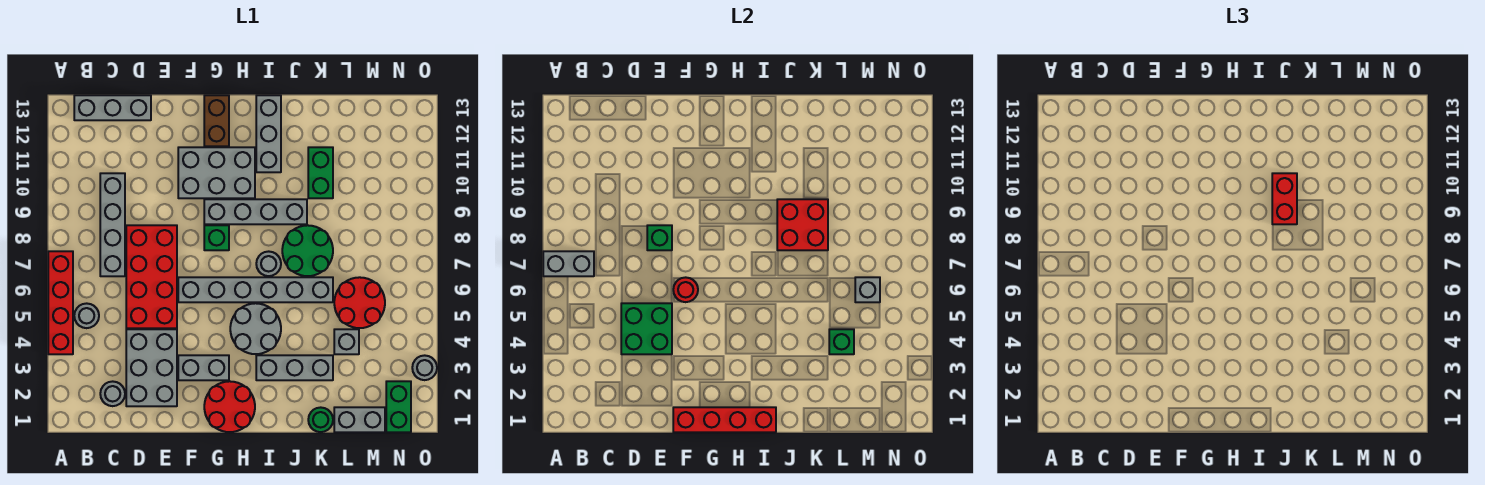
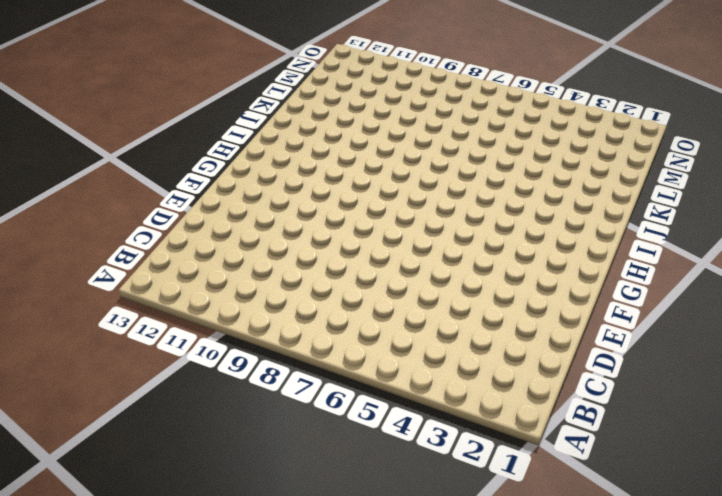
none -> red brick A4:A7 level 1
none -> grey round brick B5 level 1
none -> grey brick B13:D13 level 1
none -> grey round brick C2 level 1

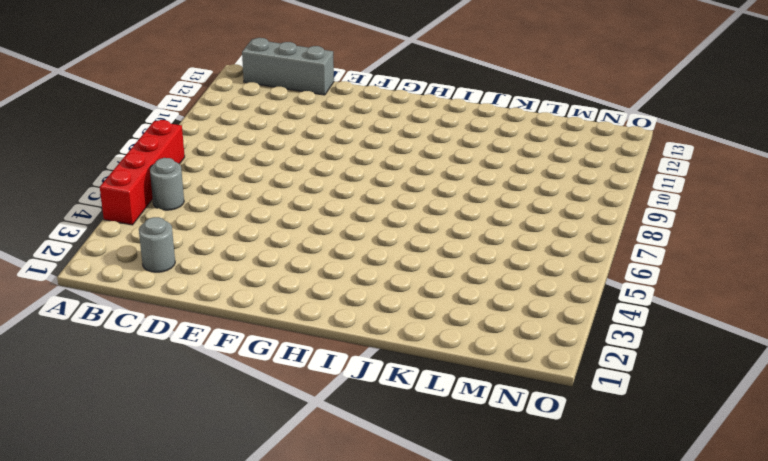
none -> grey brick C7:C10 level 1
none -> grey brick D2:E4 level 1
none -> red brick D5:E8 level 1
none -> grey brick F3:G3 level 1

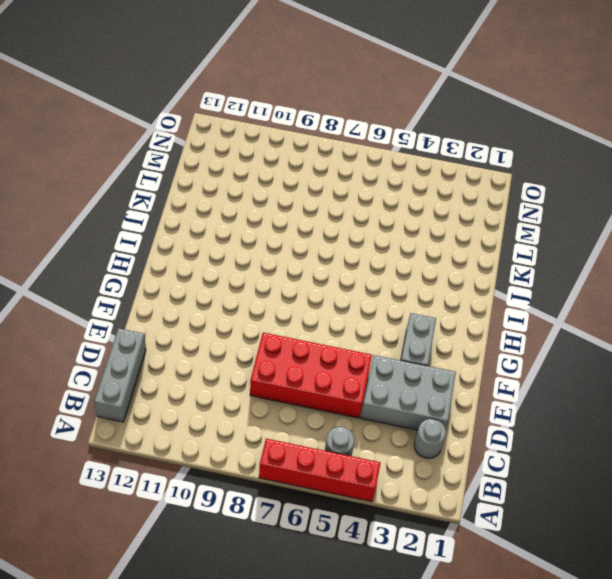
none -> grey brick C7:C10 level 1
none -> grey brick F6:K6 level 1
none -> grey brick F10:H11 level 1
none -> red round brick G1:H2 level 1

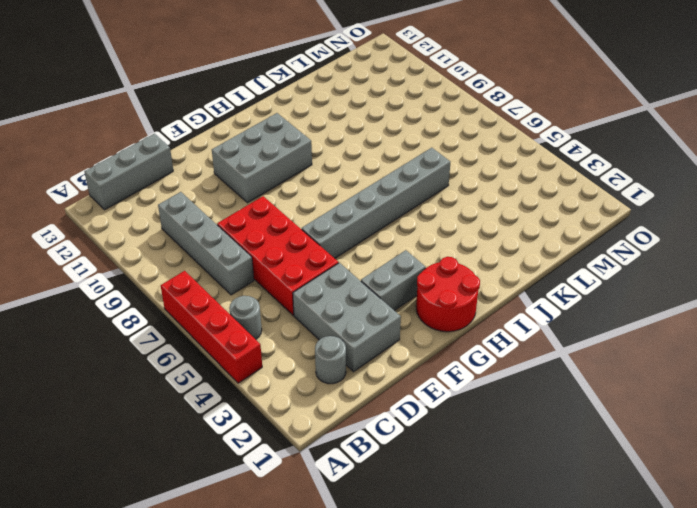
none -> green brick G8 level 1
none -> grey brick G9:J9 level 1
none -> brown brick G12:G13 level 1
none -> grey round brick H4:I5 level 1

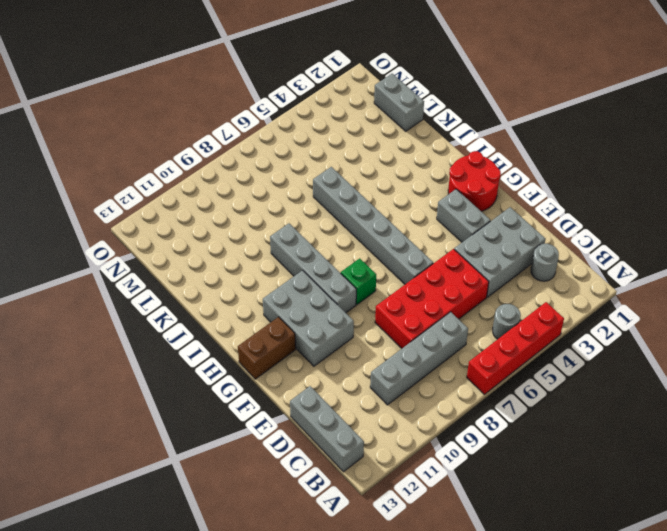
none -> grey round brick H4:I5 level 1
none -> grey brick I3:K3 level 1
none -> grey round brick I7 level 1
none -> grey brick I11:I13 level 1

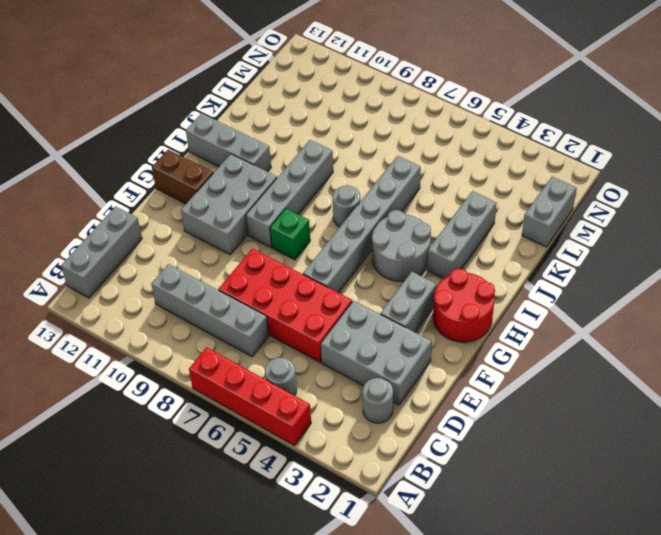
none -> green round brick J7:K8 level 1
none -> green round brick K1 level 1
none -> green brick K10:K11 level 1
none -> grey brick L4 level 1

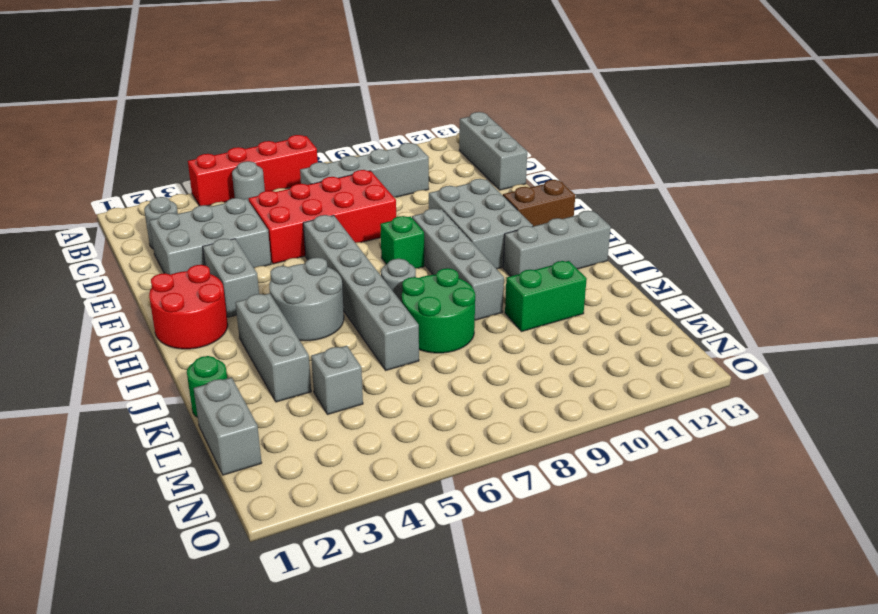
none -> red round brick L5:M6 level 1
none -> green brick N1:N2 level 1
none -> grey round brick O3 level 1
none -> grey brick A7:B7 level 2

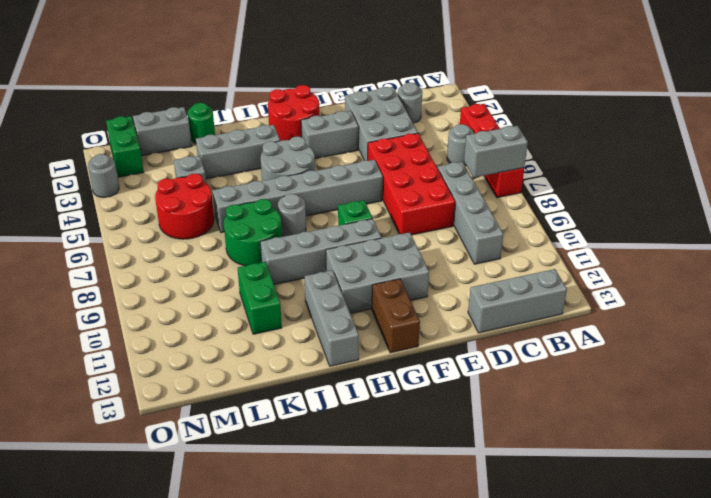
none -> green brick D4:E5 level 2
none -> green brick E8 level 2
none -> red brick F1:I1 level 2
none -> red round brick F6 level 2

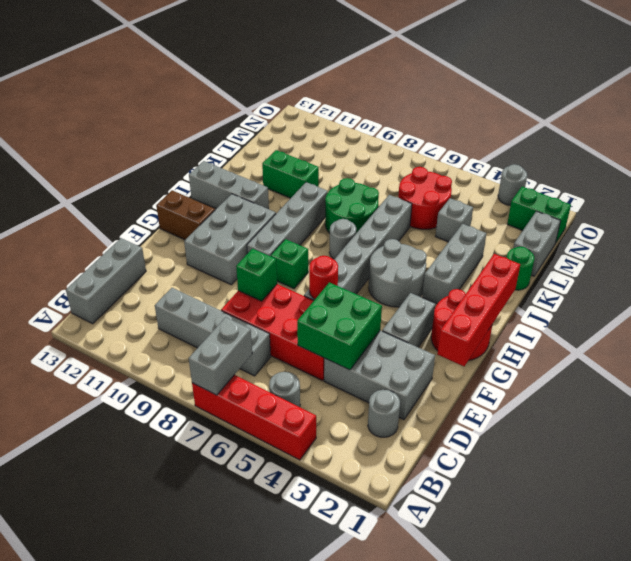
none -> red brick J8:K9 level 2
none -> green brick L4 level 2
none -> grey brick M6 level 2
none -> red brick J9:J10 level 3

